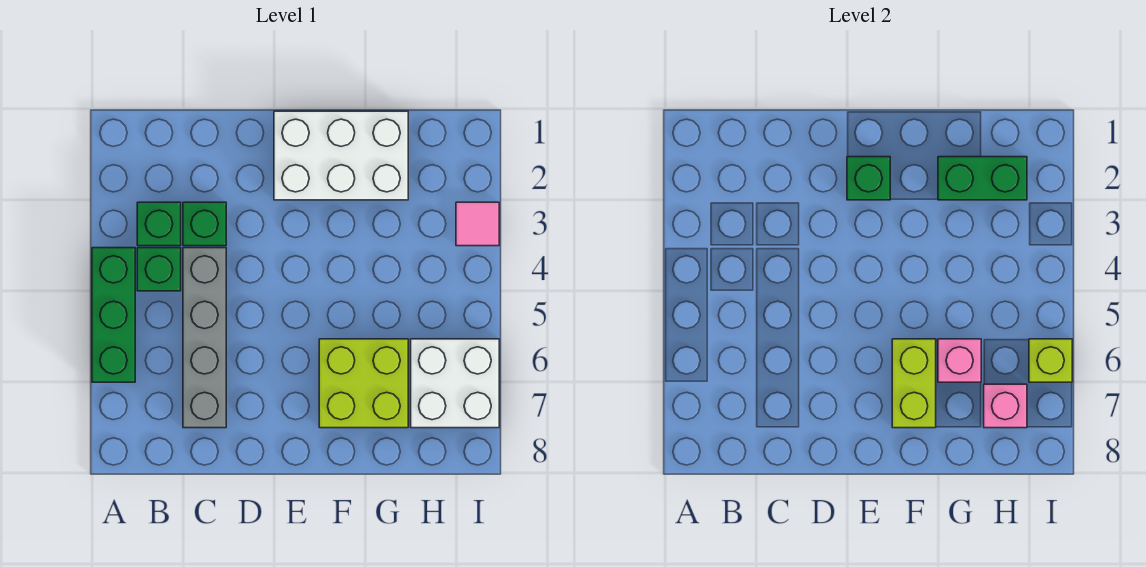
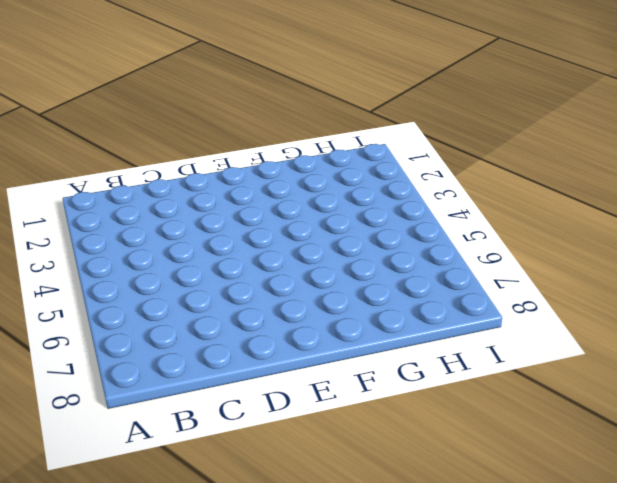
none -> green brick A4:A6 level 1
none -> green brick B3 level 1
none -> green brick B4 level 1

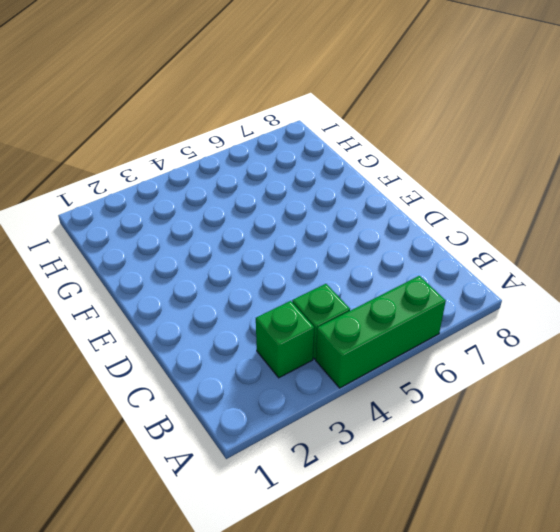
none -> green brick C3 level 1
none -> grey brick C4:C7 level 1
none -> white brick E1:G2 level 1

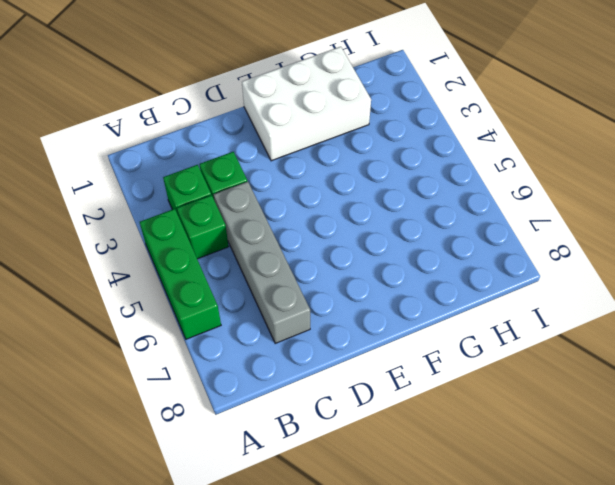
none -> lime brick F6:G7 level 1
none -> white brick H6:I7 level 1
none -> pink tile I3 level 1

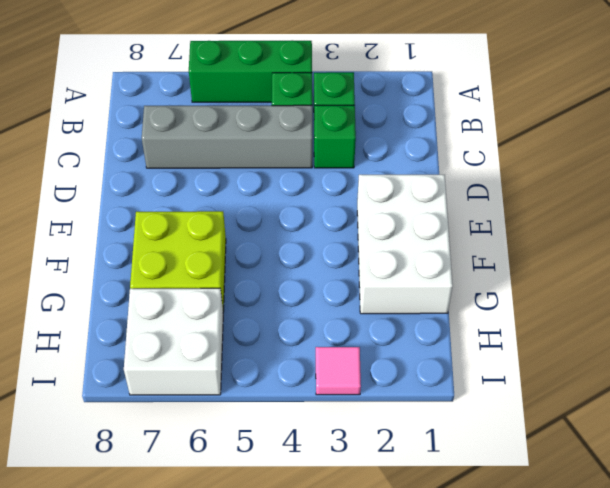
none -> green brick E2 level 2
none -> lime brick F6:F7 level 2
none -> green brick G2:H2 level 2

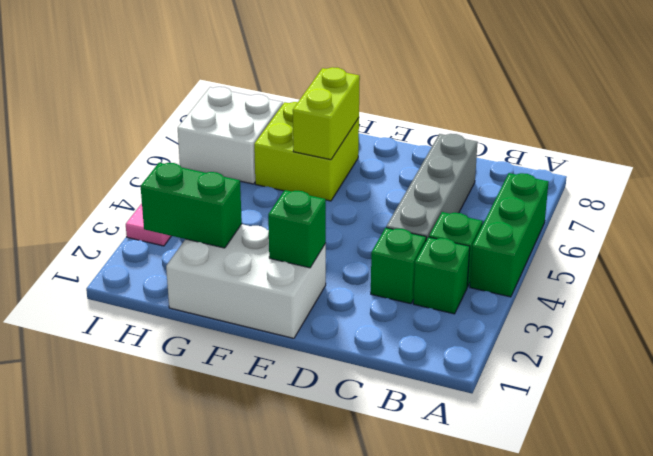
none -> pink brick G6 level 2
none -> pink brick H7 level 2
none -> lime brick I6 level 2

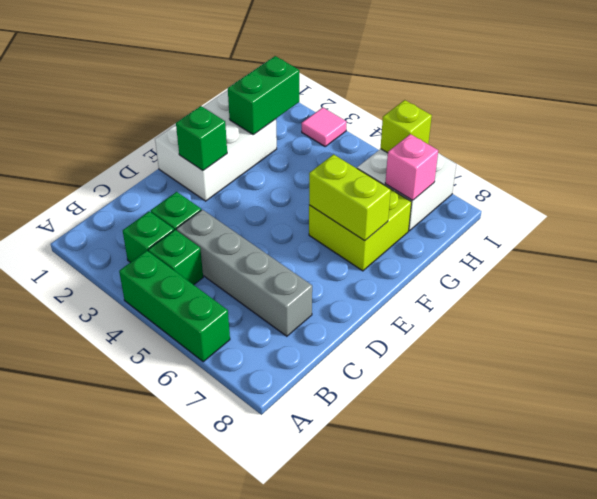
none -> pink brick G6 level 2

